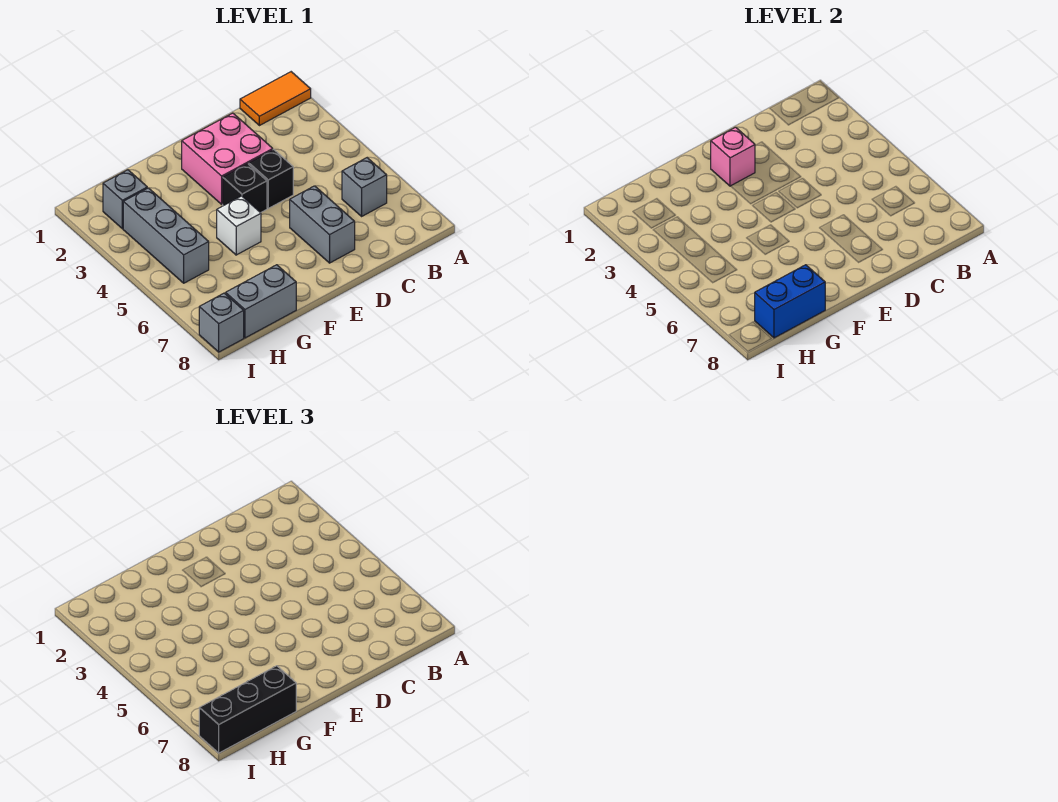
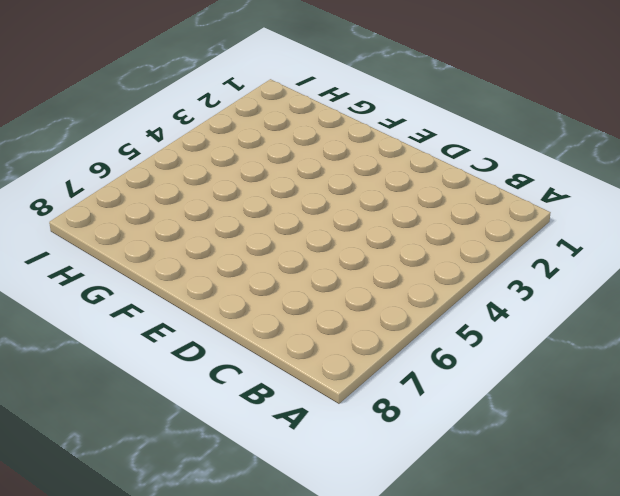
none -> orange tile A1:B1 level 1
none -> grey brick B6 level 1
none -> pink brick D2:E3 level 1

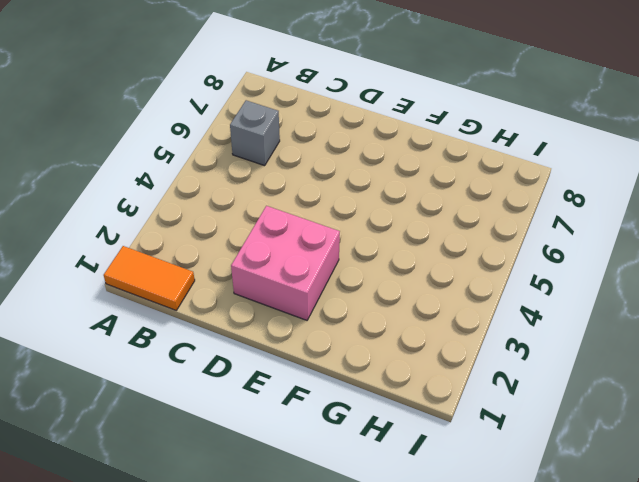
none -> black brick D4 level 1
none -> grey brick D6:D7 level 1
none -> black brick E4 level 1

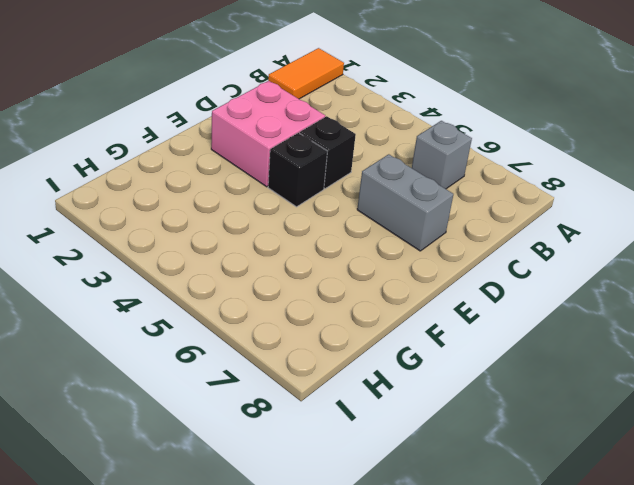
none -> white brick F5 level 1
none -> grey brick G8:H8 level 1
none -> grey brick H2 level 1

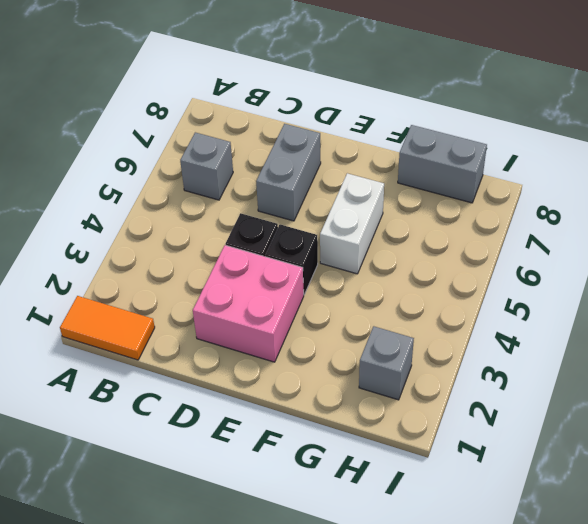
white brick F5:F6 level 1 -> white brick F5 level 1
none -> grey brick H3:H5 level 1
none -> grey brick I8 level 1
none -> pink brick E2 level 2

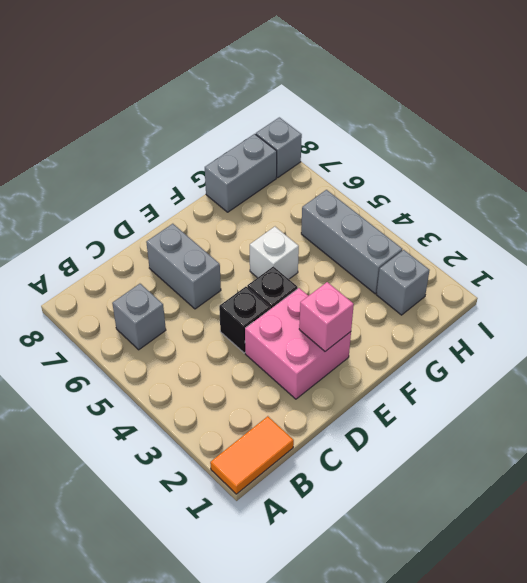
none -> blue brick G8:H8 level 2
none -> black brick G8:I8 level 3

